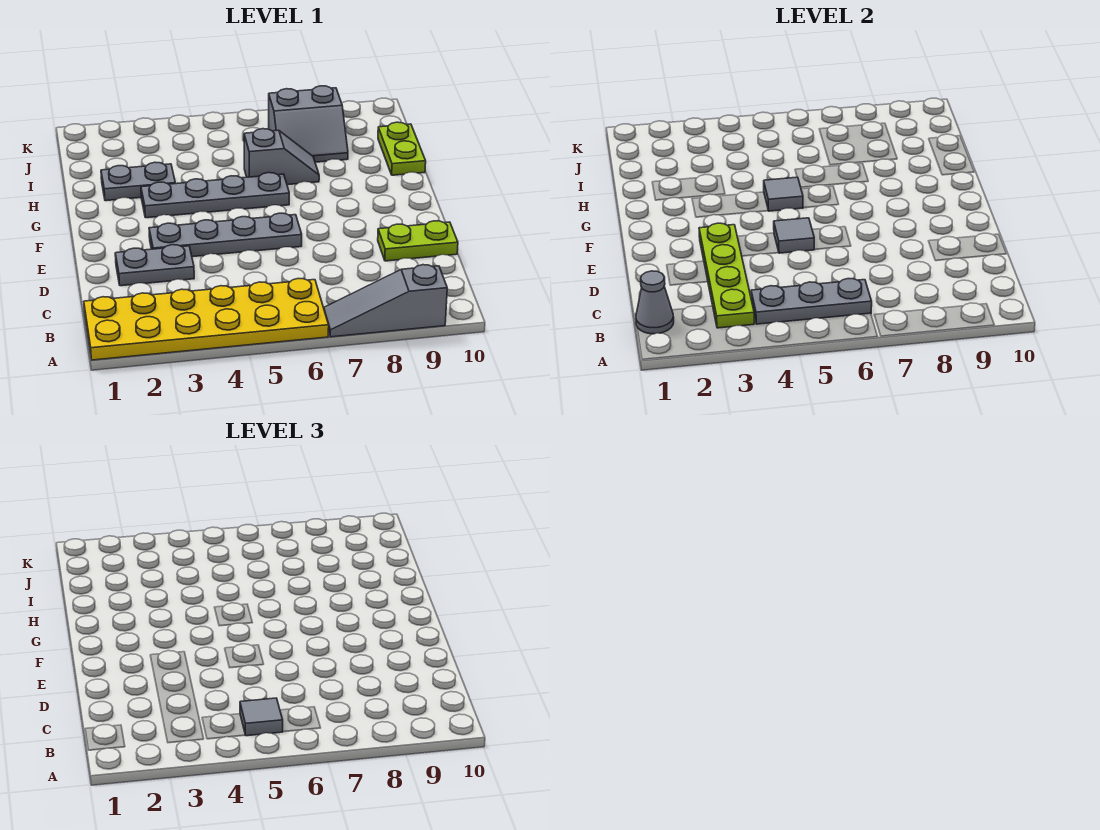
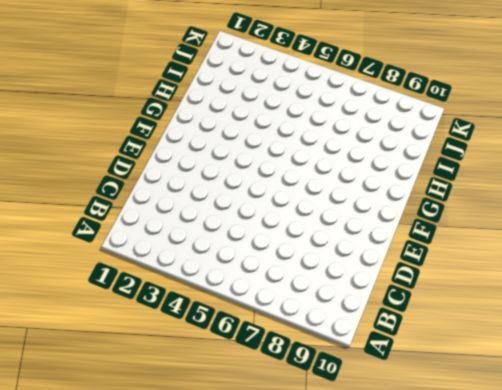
none -> yellow plate A1:B6 level 1
none -> grey slope A7:A9 level 1 top 9
none -> grey plate D2:D3 level 1

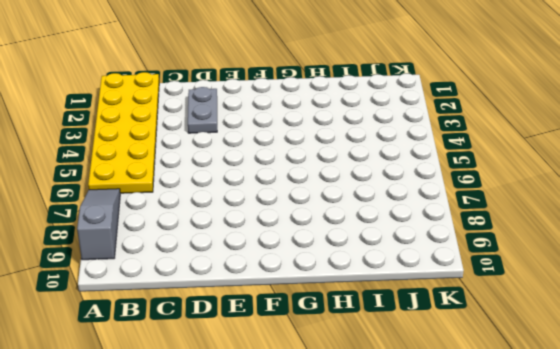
none -> lime plate D9:D10 level 1
none -> grey plate E3:E6 level 1
none -> grey plate G3:G6 level 1

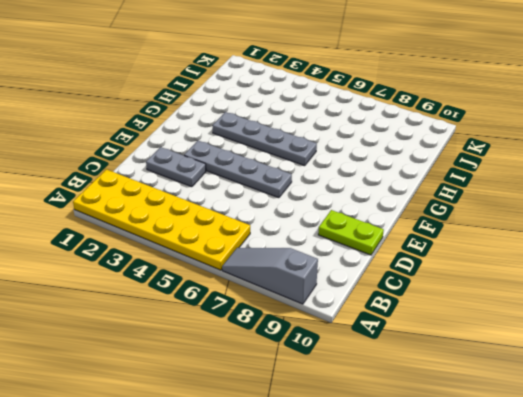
none -> grey plate H2:H3 level 1
none -> grey slope H6:H7 level 1 top 6
none -> lime plate H10:I10 level 1

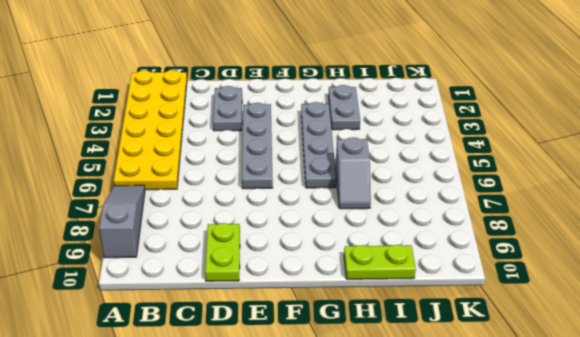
none -> grey slope I7:J8 level 1 top J
none -> grey cone B1 level 2
none -> lime plate B3:E3 level 2

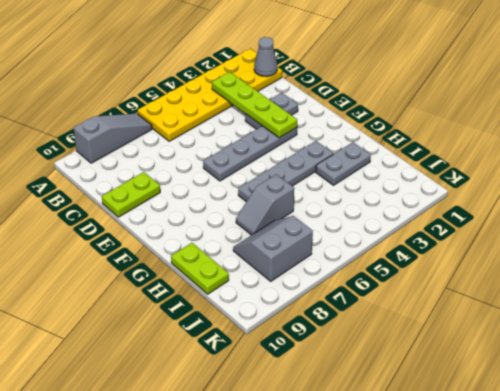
none -> grey plate B4:B6 level 2
none -> grey tile E5 level 2
none -> grey tile G5 level 2

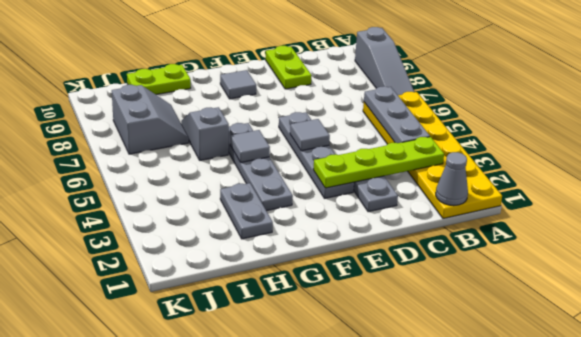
grey tile F9 level 1 -> grey tile B5 level 3

